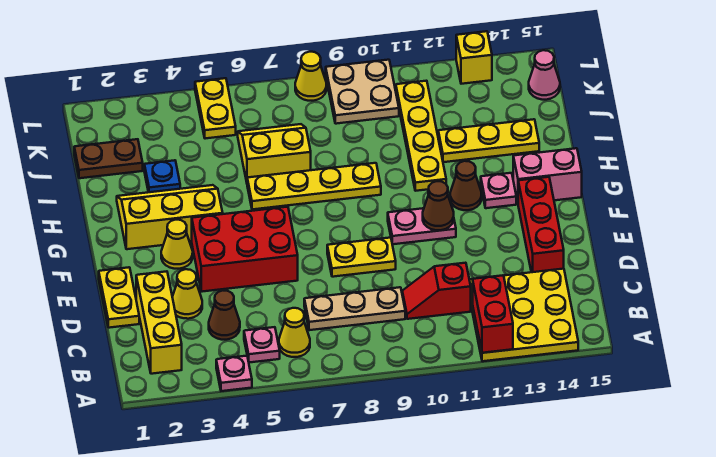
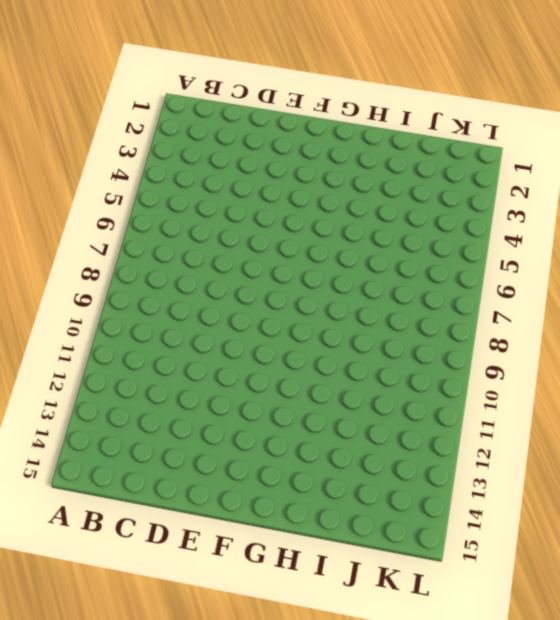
none -> pink plate A4 level 1
none -> yellow plate A12:C14 level 1
none -> yellow brick B2:D2 level 1
none -> pink plate B5 level 1

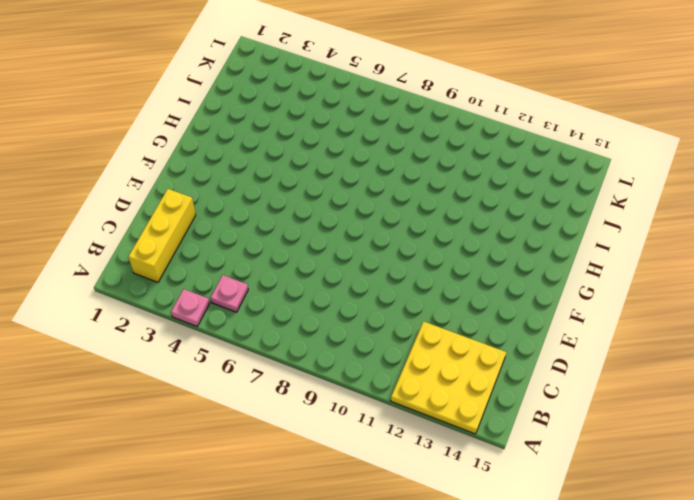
none -> yellow cone B6 level 1
none -> brown cone C4 level 1
none -> tan plate C7:C9 level 1
none -> red slope C10:C11 level 1 top 11

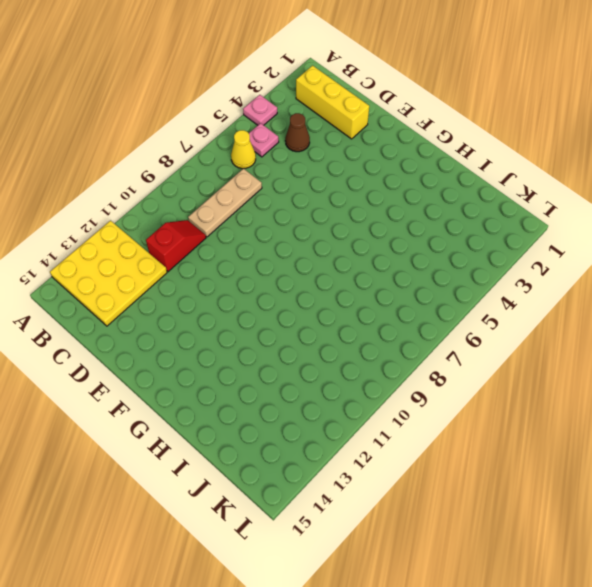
none -> yellow plate D1:E1 level 1
none -> yellow cone D3 level 1
none -> red brick D14:F14 level 1
none -> red brick E4:F6 level 1

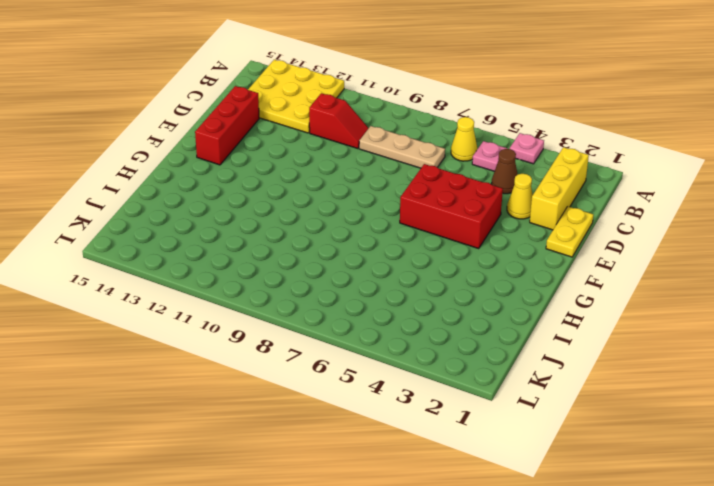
none -> yellow plate E8:E9 level 1
none -> yellow cone F3 level 1
none -> pink plate F10:F11 level 1
none -> yellow slope G2:H4 level 1 top G

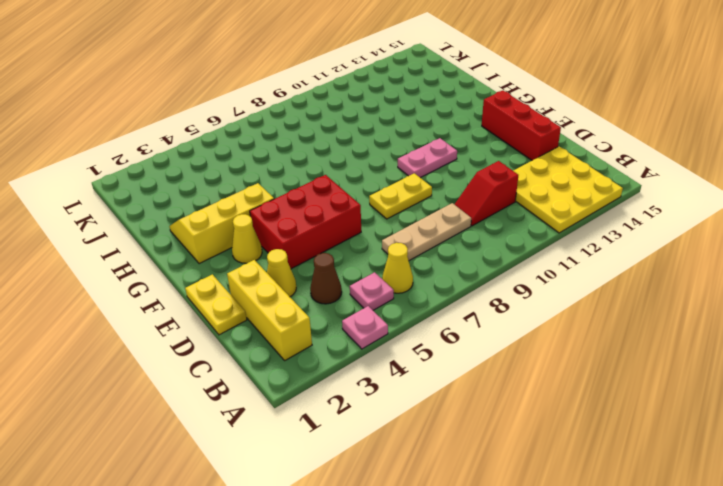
none -> brown cone G12 level 1
none -> pink plate G13 level 1
none -> pink brick G14:G15 level 1
none -> yellow plate H6:H9 level 1

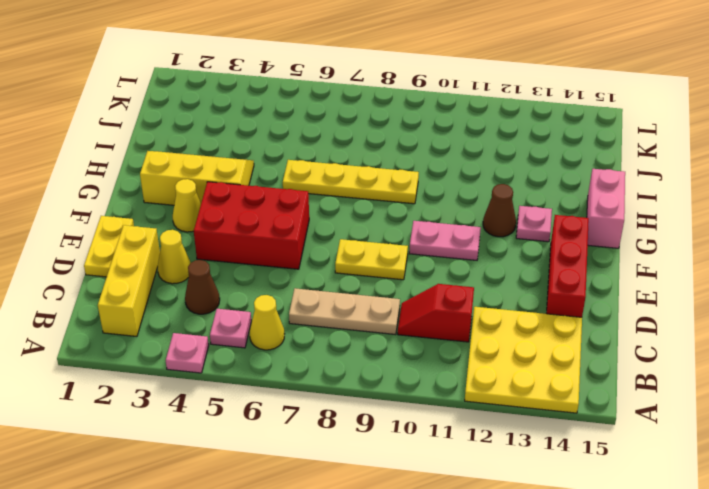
pink brick G15:H15 level 1 -> pink brick G14:G15 level 1
none -> yellow plate H11:K11 level 1
none -> blue plate I3 level 1
none -> yellow slope I6:J7 level 1 top I
none -> yellow plate I12:I14 level 1

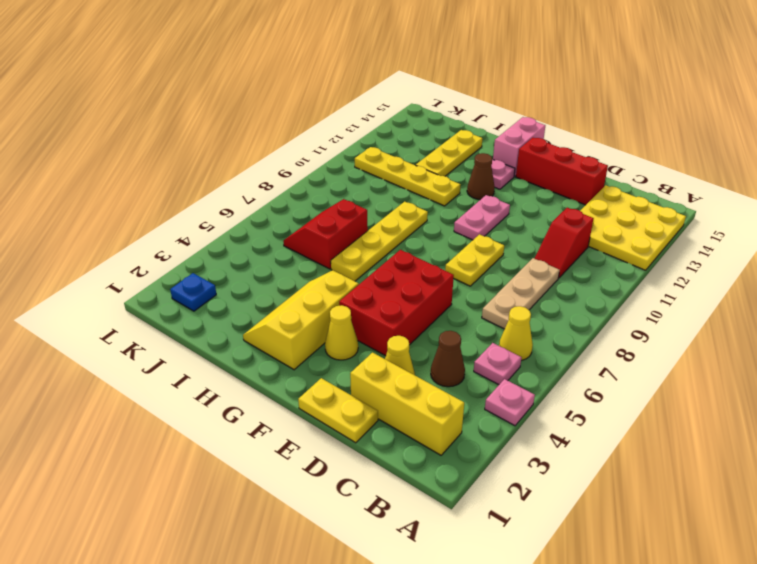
red slope I6:J7 level 1 top I -> yellow slope I6:J7 level 1 top I
blue plate K2 level 1 -> blue plate I3 level 1
none -> brown plate J1:J2 level 1
none -> yellow plate K5:L5 level 1
none -> tan plate K9:L10 level 1
none -> pink cone K15 level 1

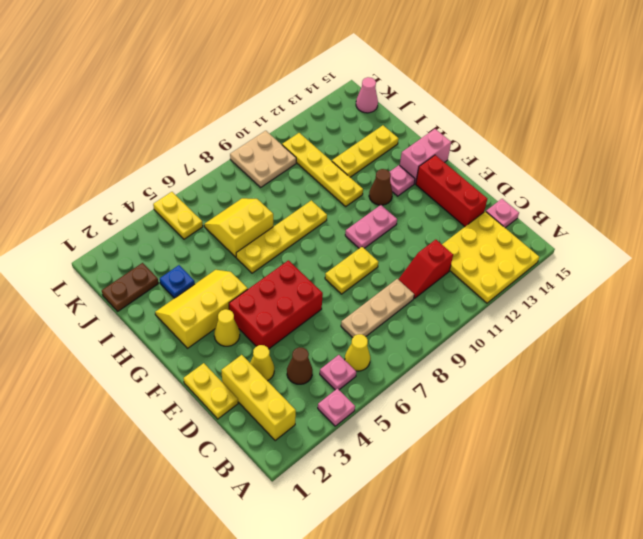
pink plate C15 level 1 -> none
none -> yellow cone L8 level 1
none -> yellow brick L13 level 1
none -> red brick A12:B12 level 2
none -> brown cone F11 level 2

